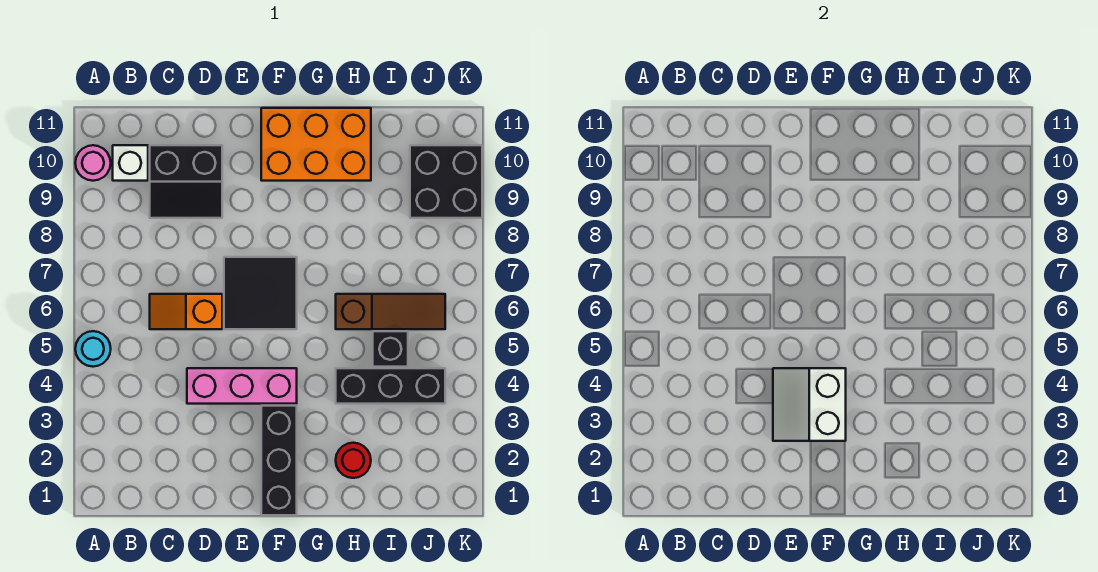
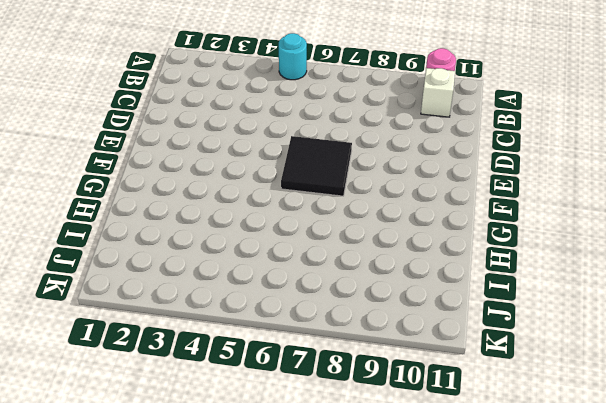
none -> orange slope C6:D6 level 1 top D
none -> black slope C9:D10 level 1 top 10
none -> pink brick D4:F4 level 1

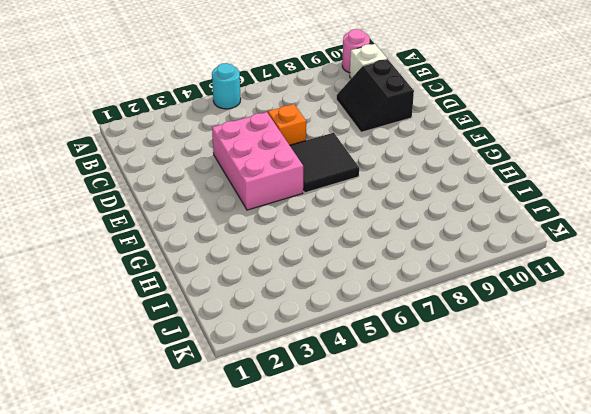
pink brick D4:F5 level 1 -> pink brick D4:F4 level 1
none -> black brick F1:F3 level 1
none -> orange brick F10:H11 level 1
none -> red round brick H2 level 1

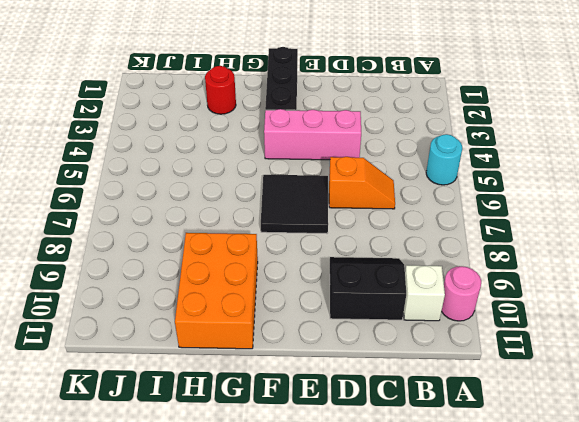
orange brick G9:H11 level 1 -> orange brick F10:H11 level 1
none -> black brick H4:J4 level 1
none -> brown slope H6:J6 level 1 top H
none -> black brick I5 level 1

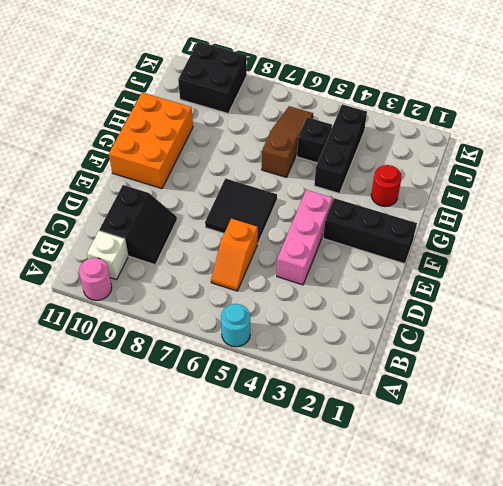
none -> white slope E3:F4 level 2 top F

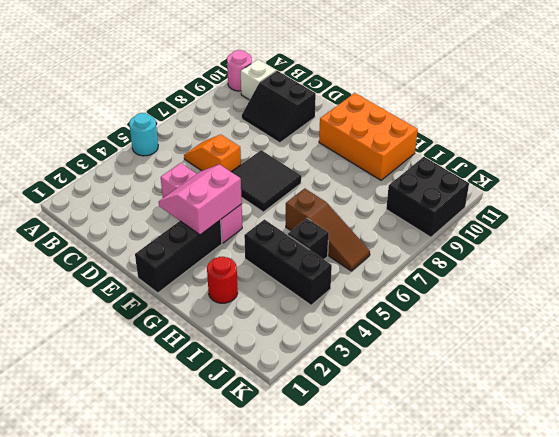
pink slope E3:F4 level 2 top F -> white slope E3:F4 level 2 top F

